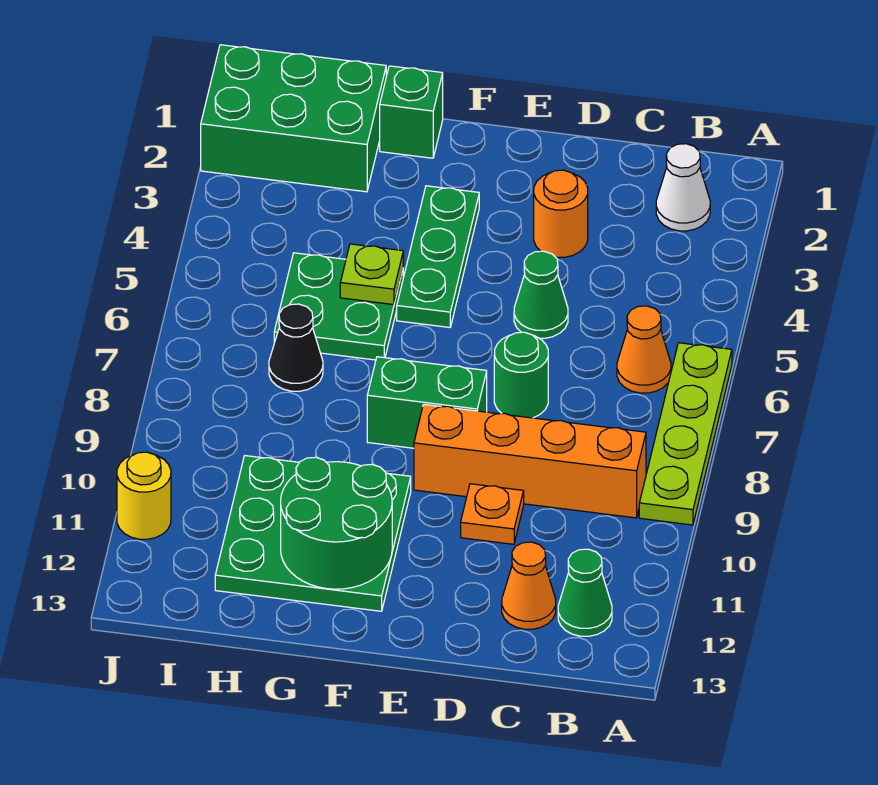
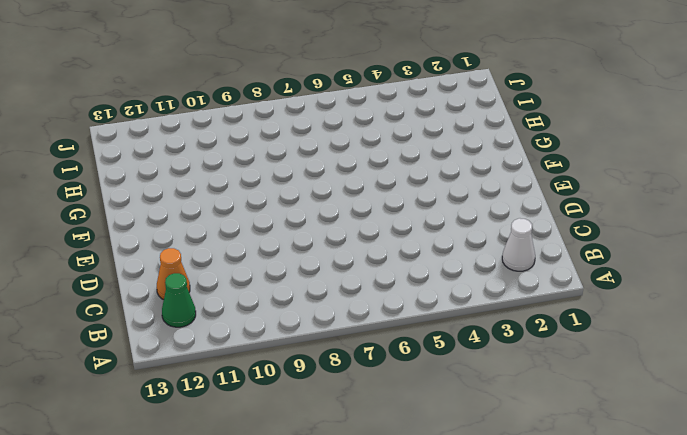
none -> lime plate A6:A9 level 1
none -> orange cone B6 level 1
none -> orange brick B9:E9 level 1

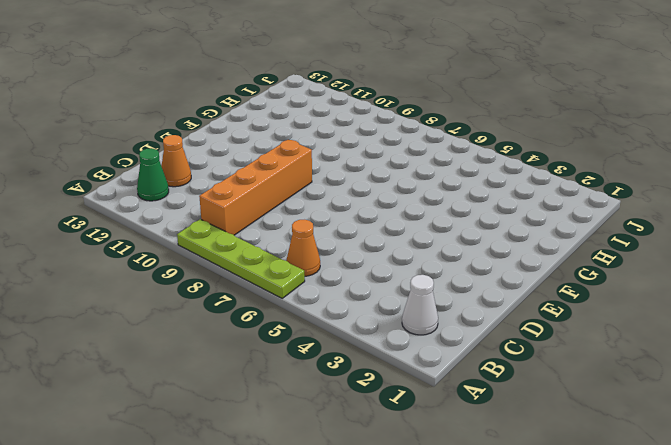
none -> orange round brick D3 level 1
none -> green cone D5 level 1
none -> green round brick D7 level 1

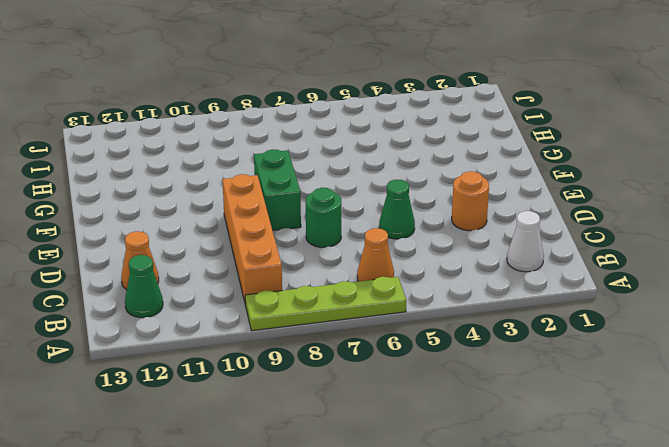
none -> orange plate D10 level 1
none -> green plate F3:F5 level 1
none -> green plate F10:H12 level 1

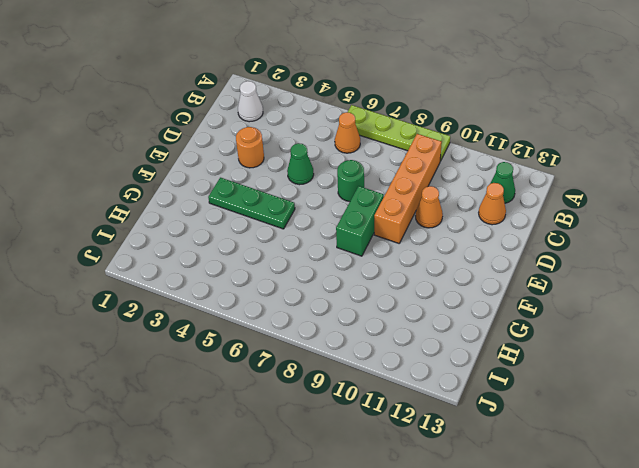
orange cone D10 level 1 -> orange plate D10 level 1
none -> green plate F10:H12 level 1
none -> green brick G1 level 1
none -> green plate G5:H6 level 1

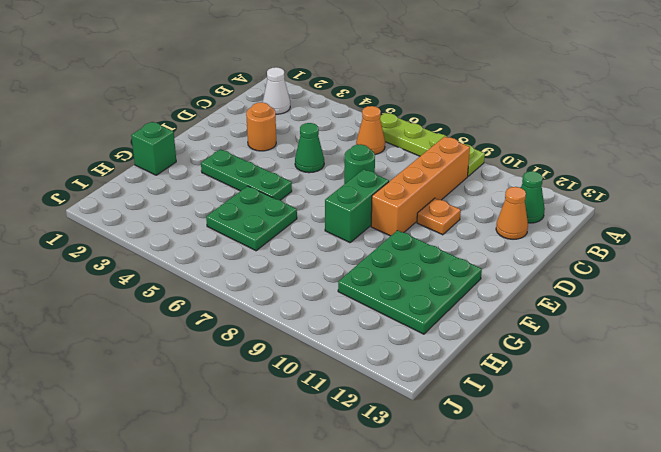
none -> green brick H1:J2 level 1
none -> black cone H7 level 1
none -> yellow round brick J11 level 1

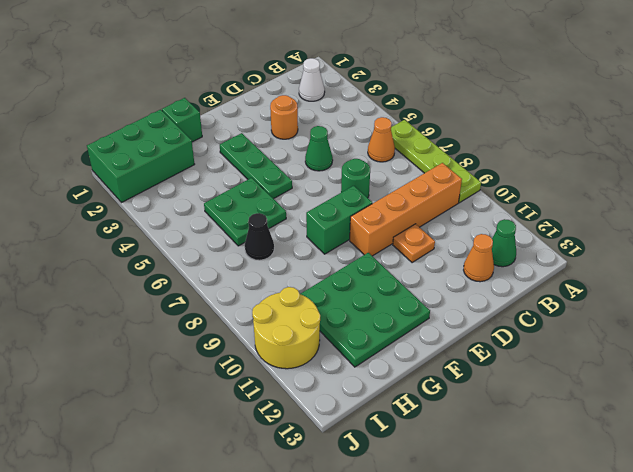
yellow round brick I10:J11 level 1 -> yellow round brick J11 level 1
none -> green round brick F11:G12 level 2
none -> lime plate G5 level 2

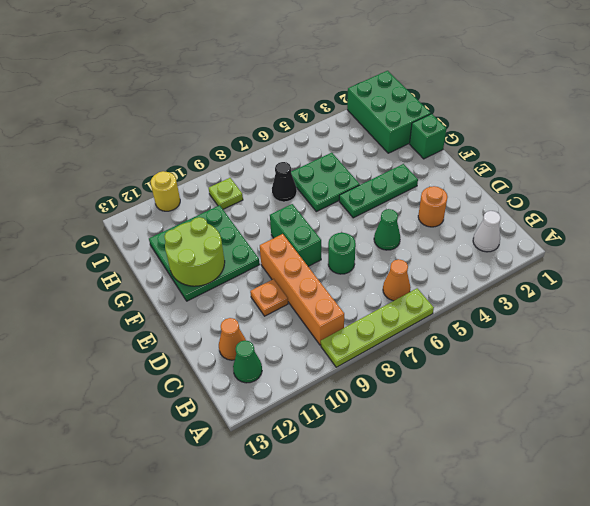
lime round brick F11:G12 level 2 -> green round brick F11:G12 level 2
lime plate I9 level 1 -> lime plate G5 level 2

